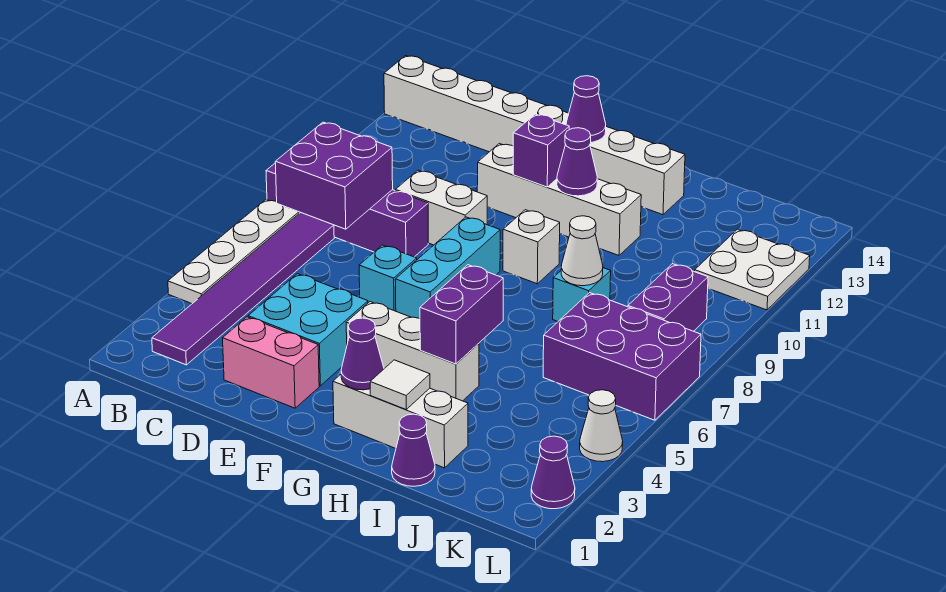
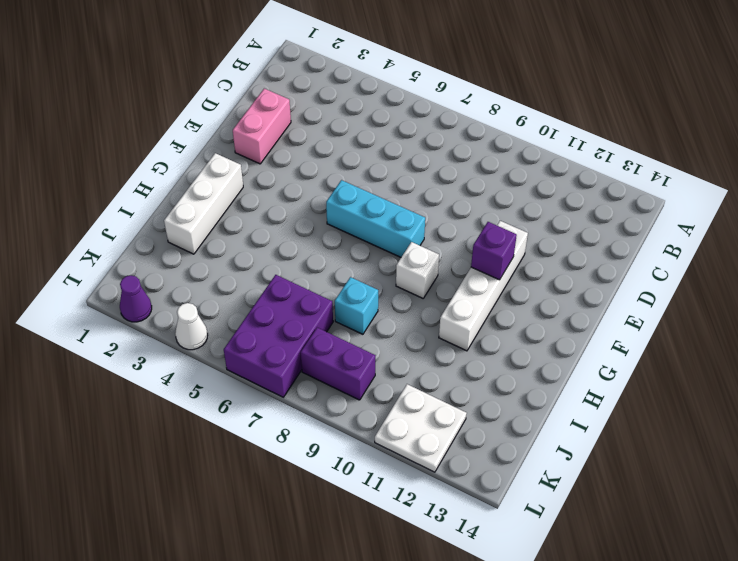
none -> white plate A4:A7 level 1
none -> purple brick A8:D8 level 1
none -> white brick A13:H13 level 1

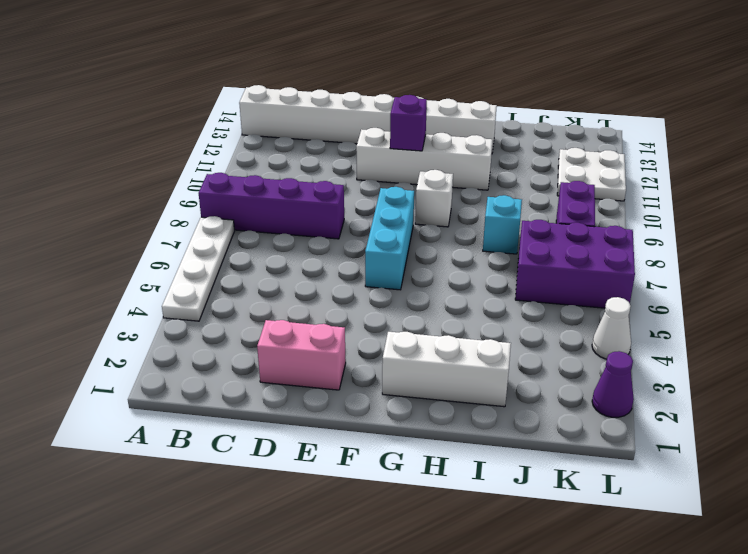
none -> purple tile B2:B7 level 1
none -> cyan brick D3:E4 level 1
none -> white brick D9:E9 level 1

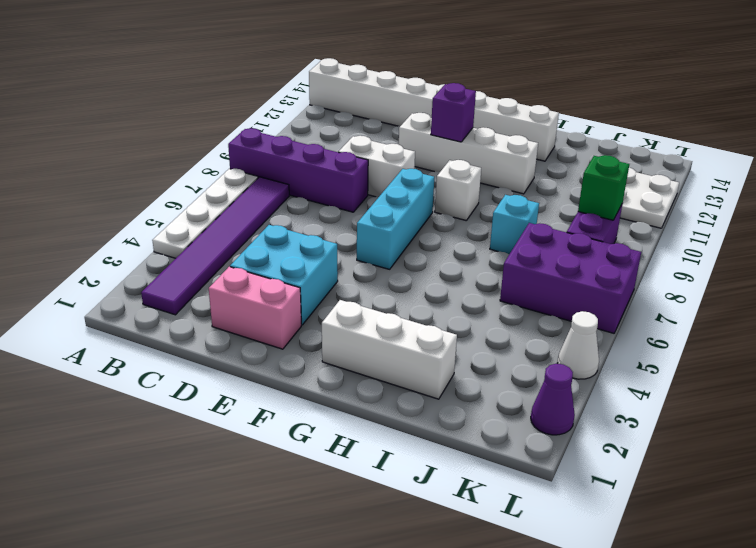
green brick K9 level 2 -> none
none -> cyan brick E6 level 1
none -> white brick F4:H4 level 1
none -> purple cone I1 level 1

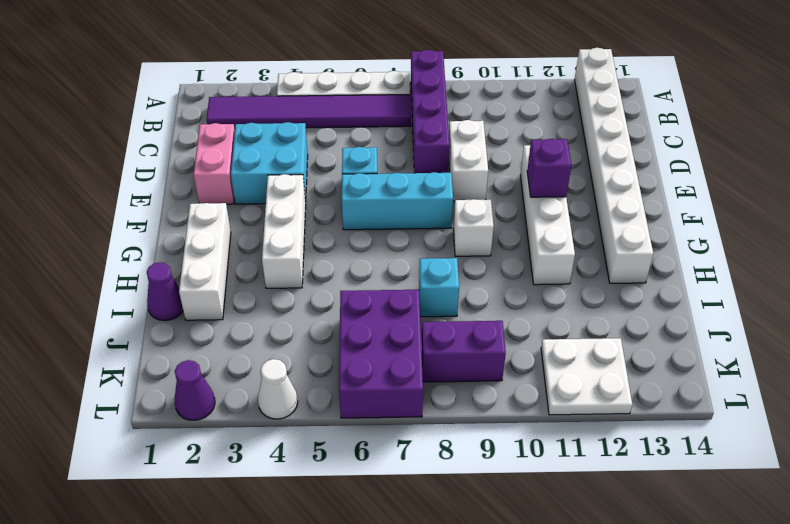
none -> purple brick B7:C8 level 2
none -> purple cone F13 level 2
none -> purple cone G2 level 2

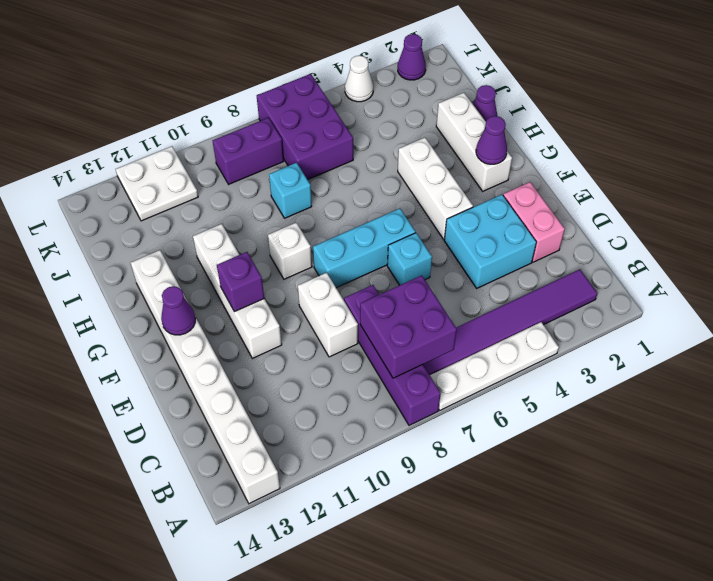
none -> purple cone G11 level 2
none -> white tile H2 level 2
none -> purple brick H4:H5 level 2

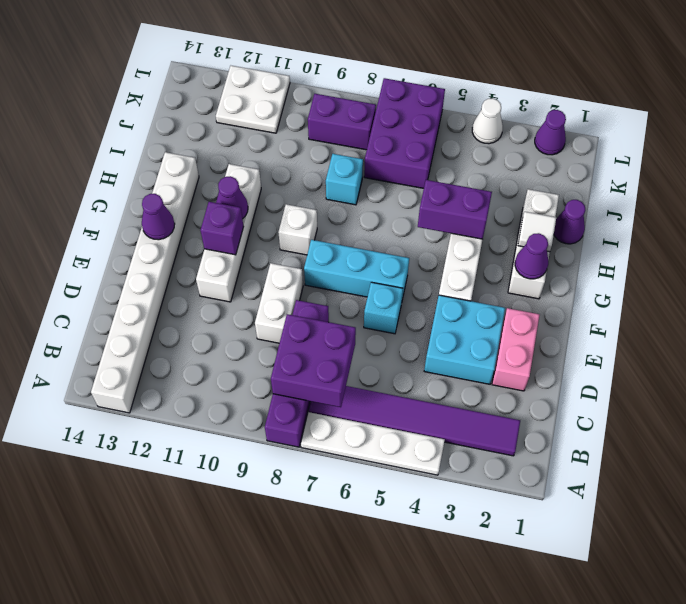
none -> white cone I8 level 2

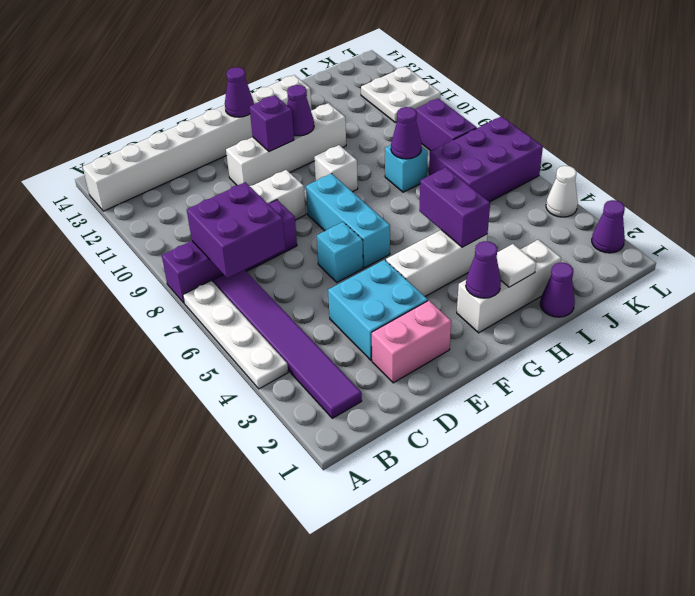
purple cone I8 level 2 -> white cone I8 level 2

